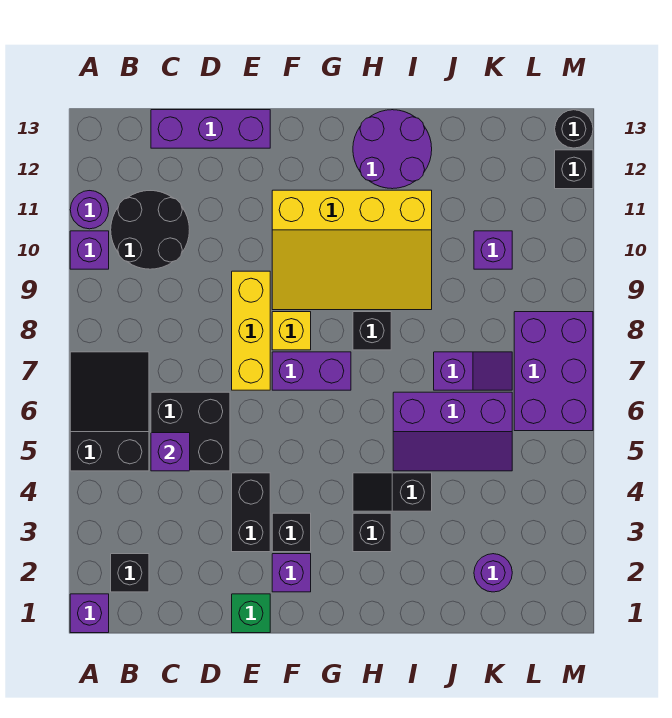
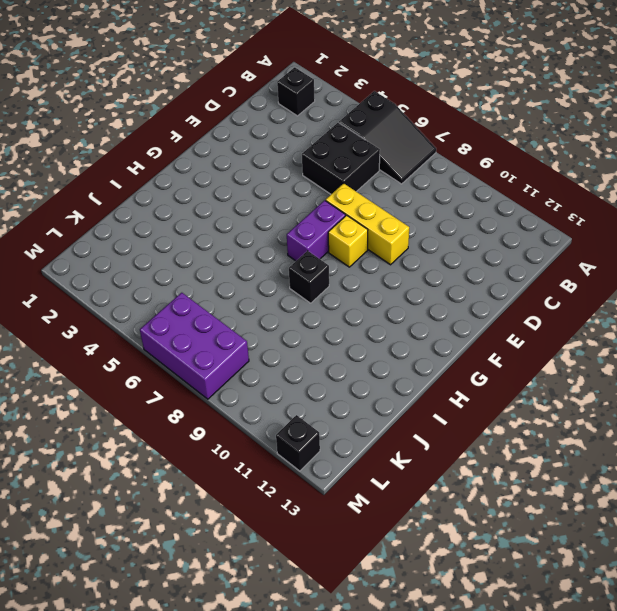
none -> purple brick A1 level 1
none -> purple brick A10 level 1
none -> purple round brick A11 level 1

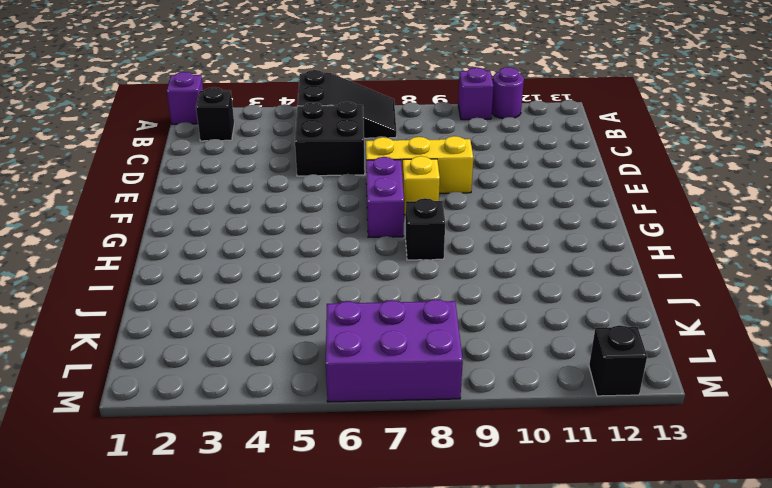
none -> black round brick B10:C11 level 1
none -> purple brick C13:E13 level 1
none -> green brick E1 level 1

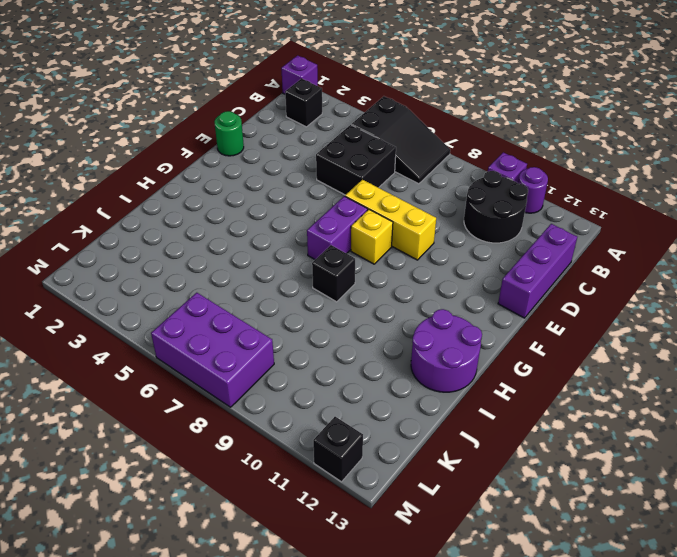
green round brick E1 level 1 -> green brick E1 level 1
none -> black brick E3:E4 level 1
none -> purple brick F2 level 1
none -> black brick F3 level 1

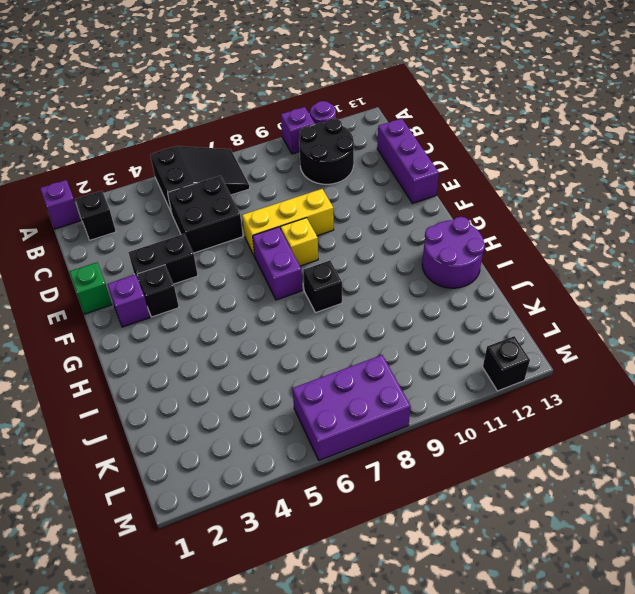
none -> yellow slope F9:I11 level 1 top 11
none -> black brick H3 level 1
none -> black slope H4:I4 level 1 top I

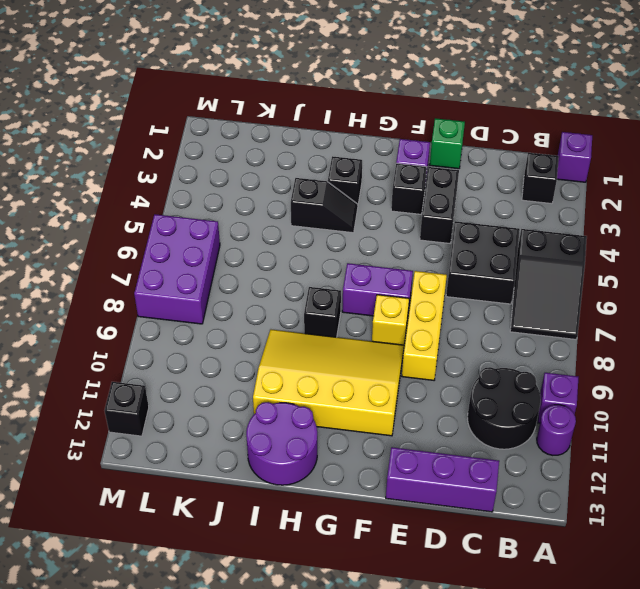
none -> purple slope I5:K6 level 1 top 6
none -> purple slope J7:K7 level 1 top J
none -> purple round brick K2 level 1

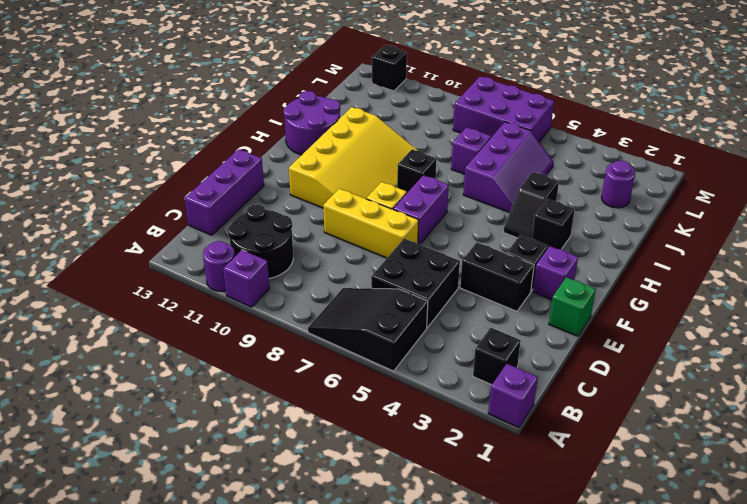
none -> purple brick K10 level 1
none -> black round brick M13 level 1
none -> purple brick C5 level 2

